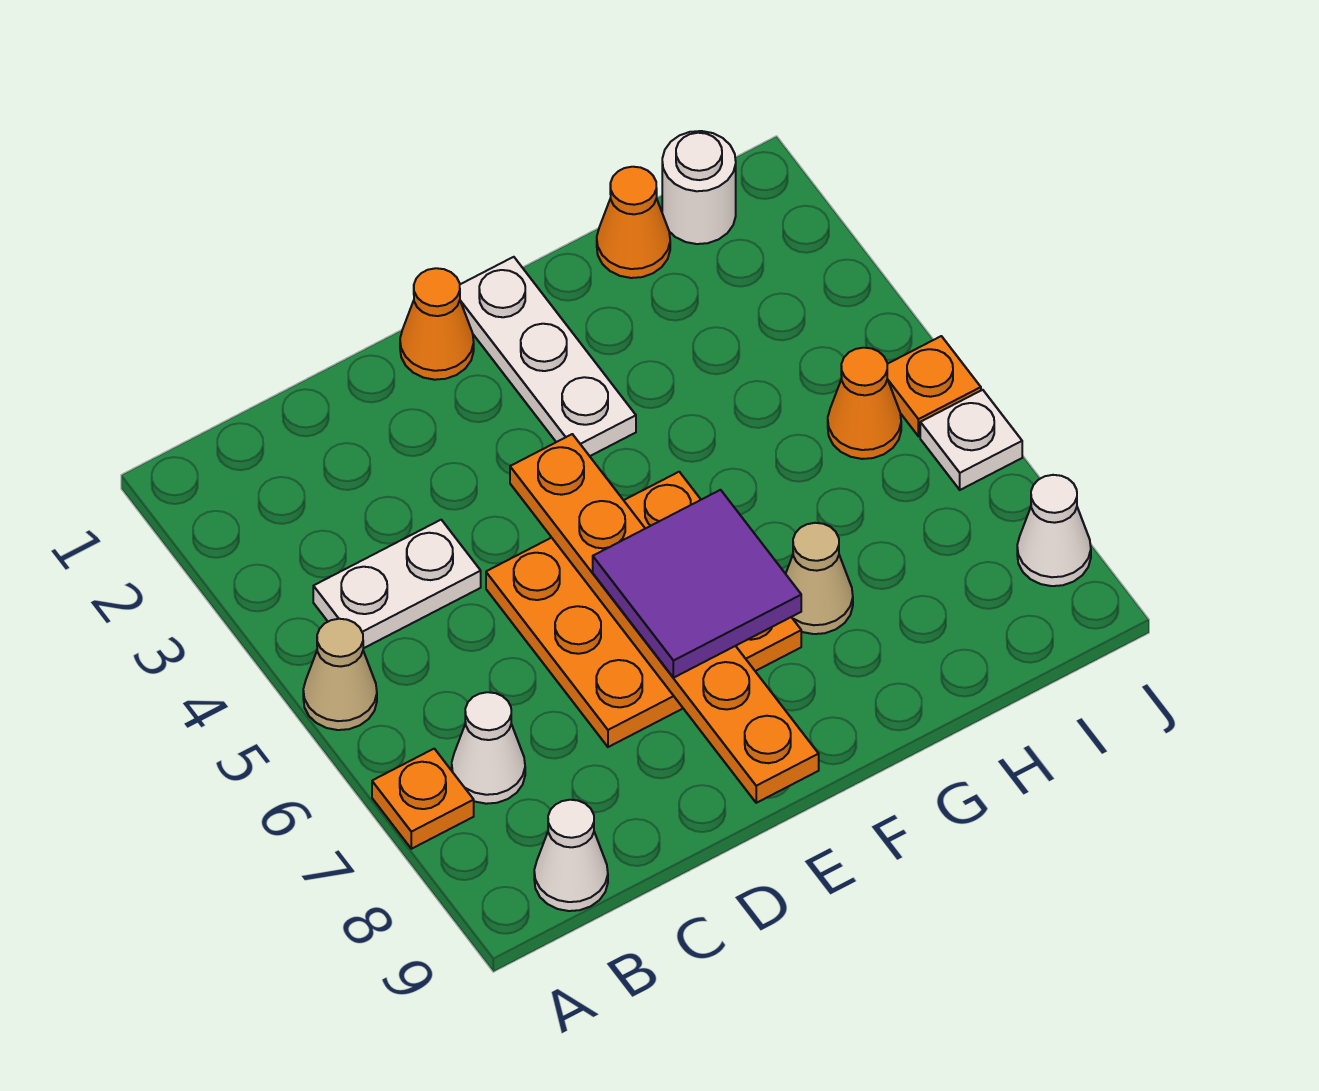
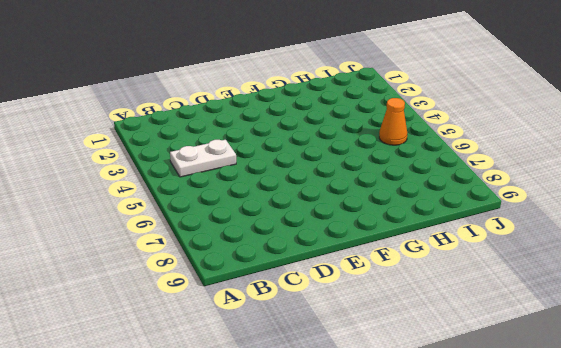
none -> tan cone A5 level 1
none -> orange plate A7 level 1
none -> white cone B7 level 1

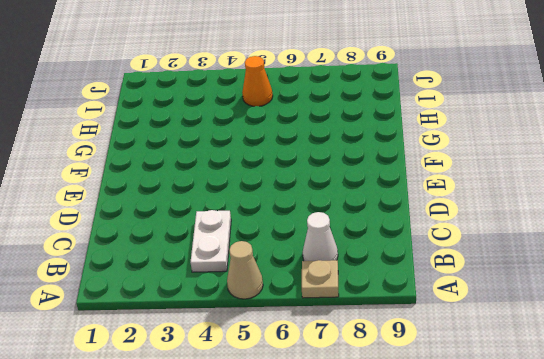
tan plate A7 level 1 -> orange plate A7 level 1
none -> white cone B9 level 1
none -> orange plate D5:F7 level 1
none -> orange cone E1 level 1

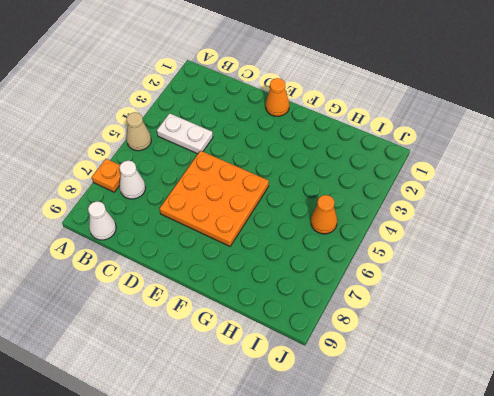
none -> white plate F1:F3 level 1
none -> tan cone G7 level 1
none -> orange cone H1 level 1

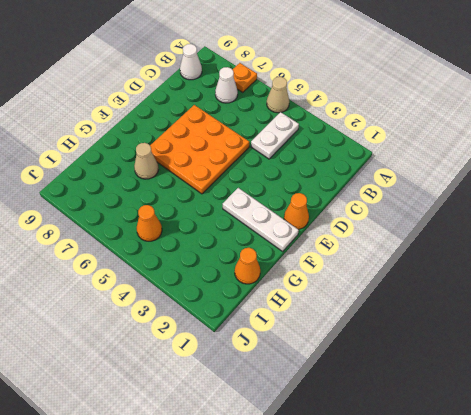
none -> white round brick I1 level 1
none -> orange plate J5 level 1
none -> white plate J6 level 1

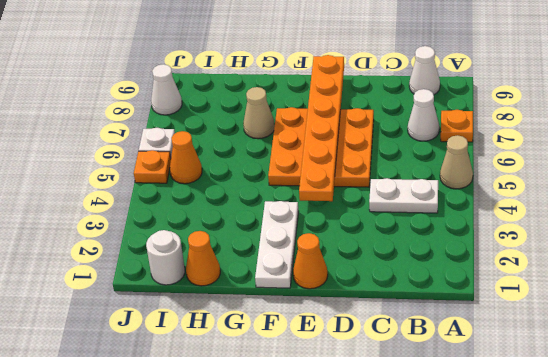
none -> purple tile E6:F7 level 3

